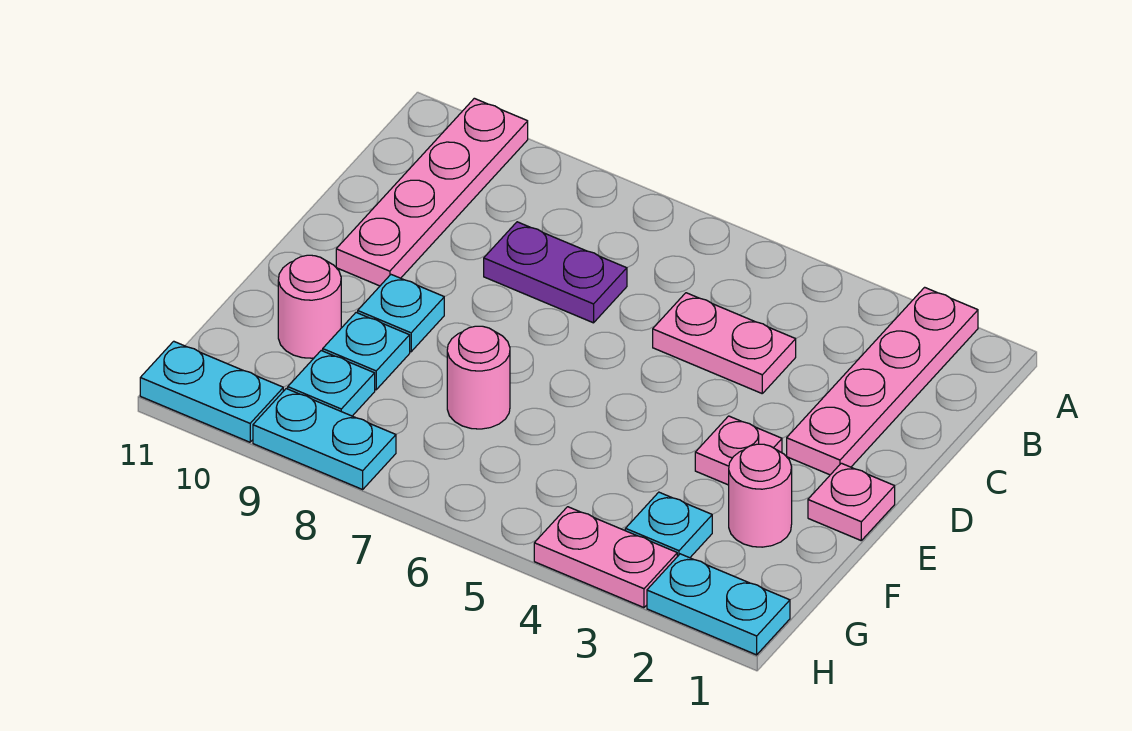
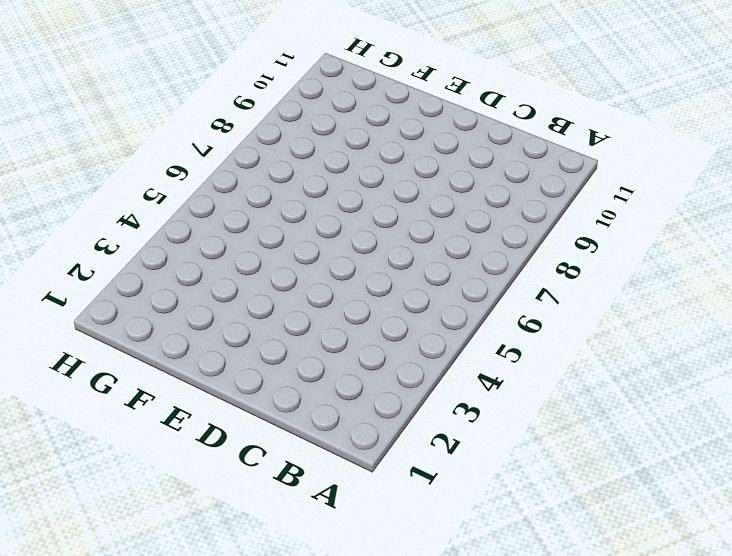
none -> pink plate A2:D2 level 1
none -> pink plate A10:D10 level 1
none -> pink plate C4:C5 level 1

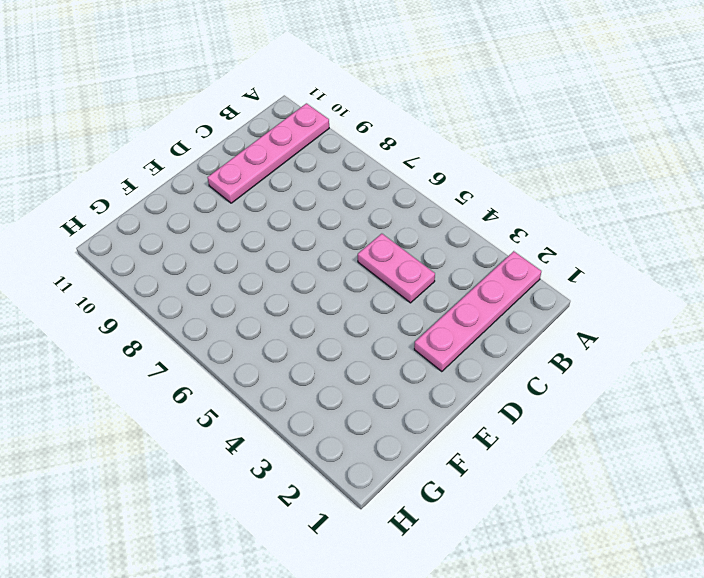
none -> purple plate C7:C8 level 1
none -> pink plate E1 level 1
none -> pink plate E3 level 1

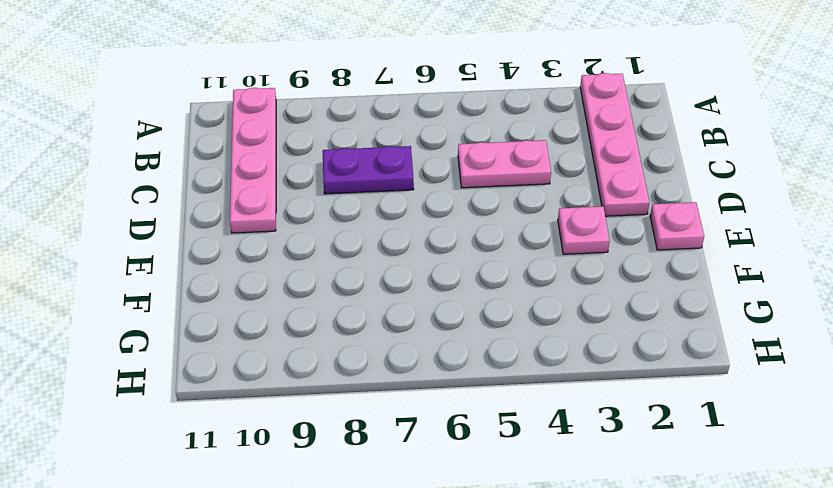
none -> cyan plate E9 level 1
none -> pink round brick F2 level 1
none -> pink round brick F7 level 1

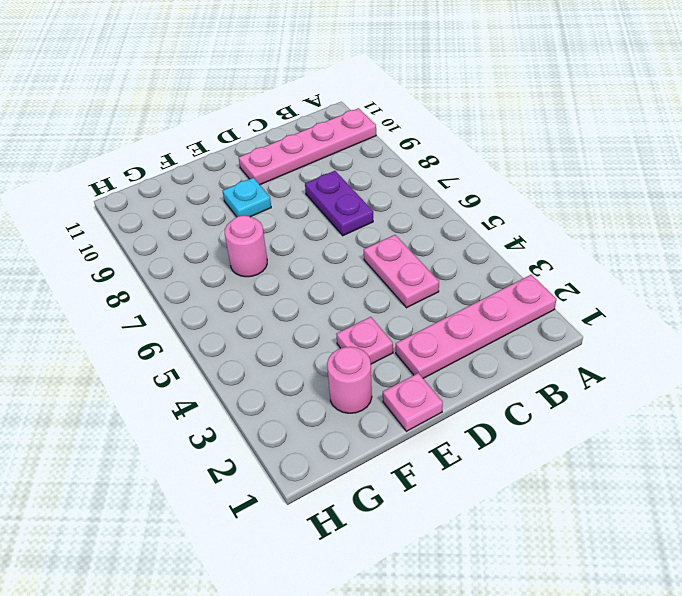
none -> cyan plate F9 level 1
none -> pink round brick F10 level 1
none -> cyan plate G3 level 1

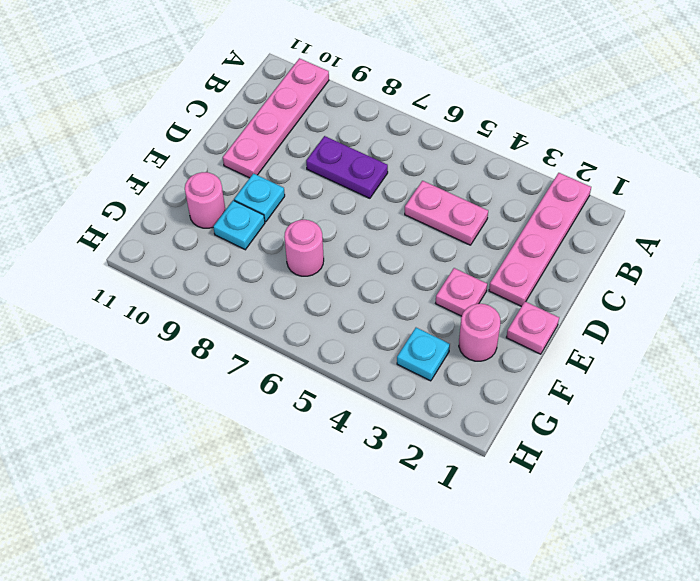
none -> cyan plate G9 level 1
none -> cyan plate H1:H2 level 1
none -> pink plate H3:H4 level 1

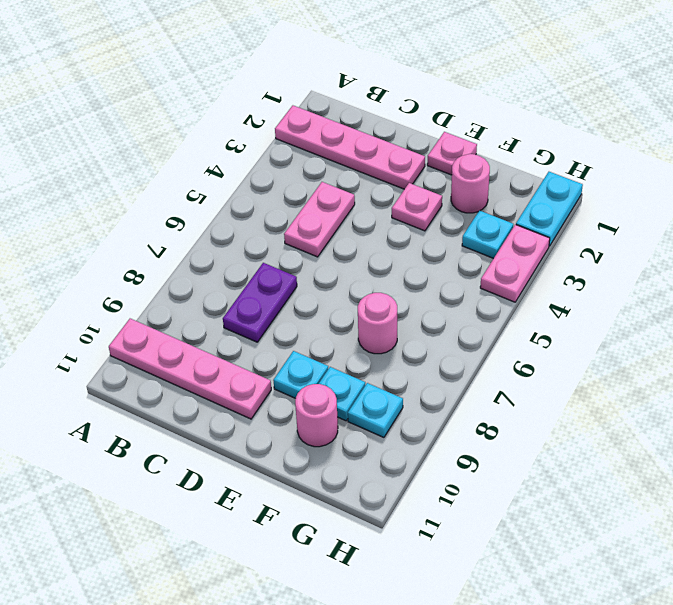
none -> cyan plate H8:H9 level 1
none -> cyan plate H10:H11 level 1

